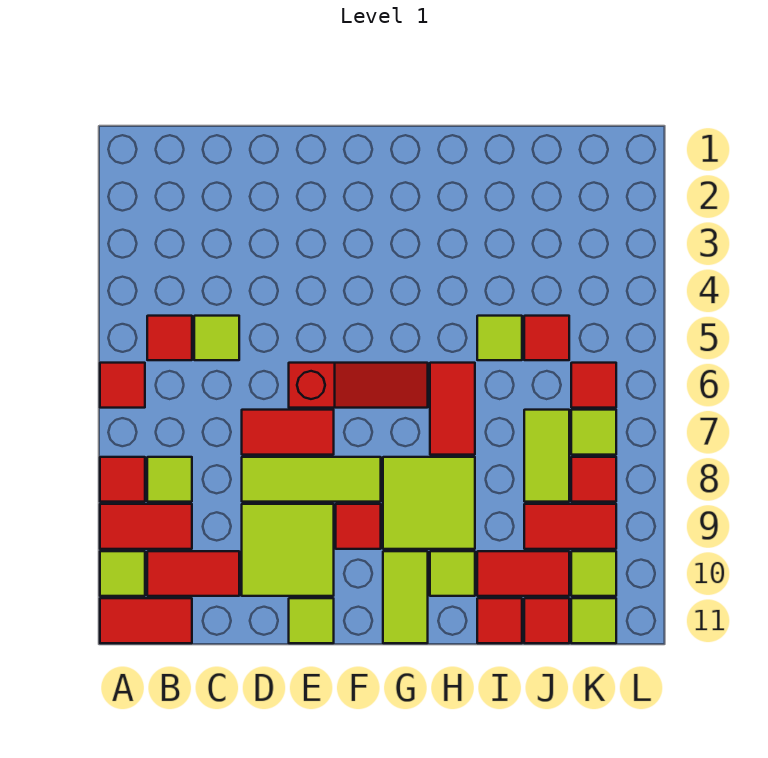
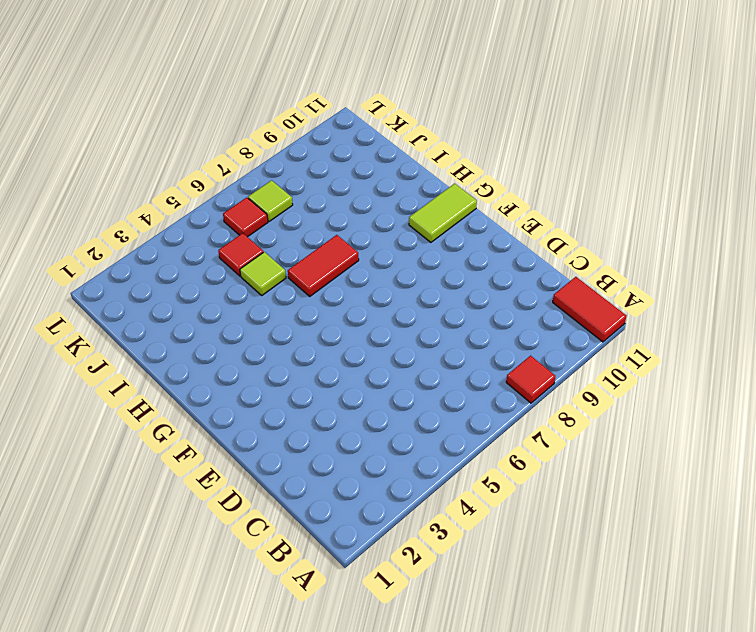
none -> red tile A6 level 1
none -> red tile A9:B9 level 1
none -> lime tile A10 level 1
none -> red tile B5 level 1

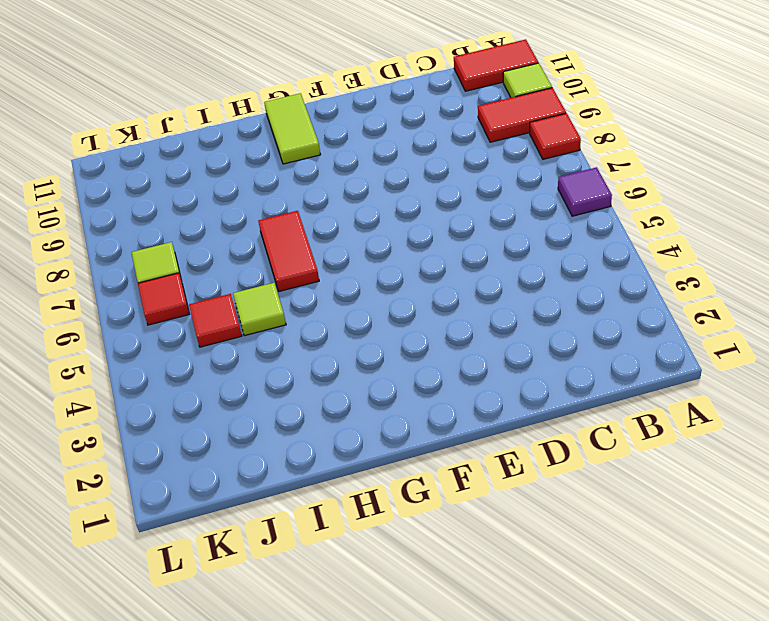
purple tile A6 level 1 -> red tile A6 level 1
none -> red tile B5 level 1
none -> lime tile B8 level 1
none -> red tile B10:C10 level 1
none -> lime tile C5 level 1

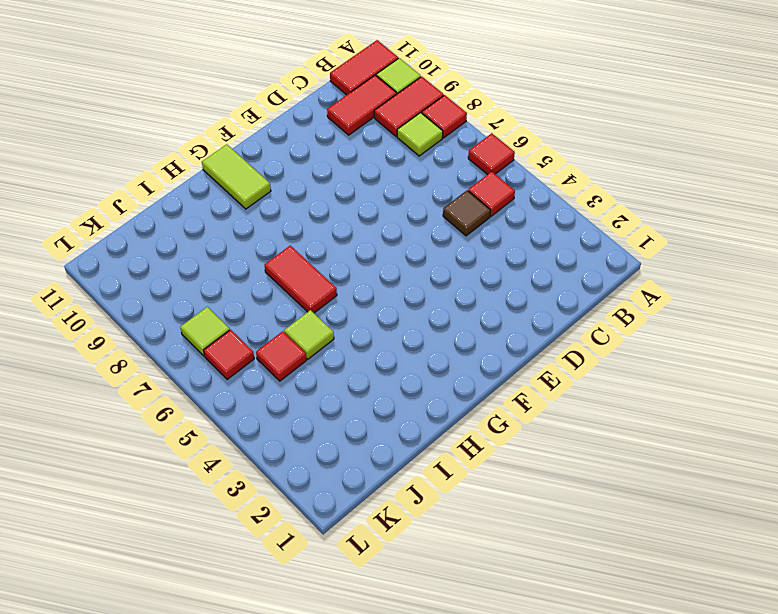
brown tile C5 level 1 -> lime tile C5 level 1
none -> red tile D7:E7 level 1
none -> lime tile D8:F8 level 1
none -> lime tile D9:E10 level 1
none -> red slope E6:G6 level 1 top E

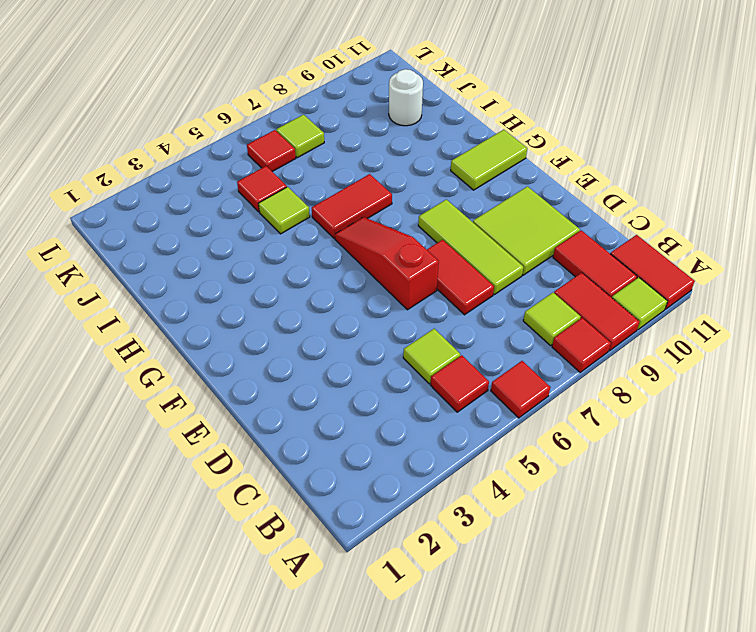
white round brick J10 level 1 -> red tile I10:J10 level 1
none -> lime tile E11 level 1
none -> red tile F9 level 1
none -> lime tile G8:H9 level 1
none -> lime tile H10 level 1

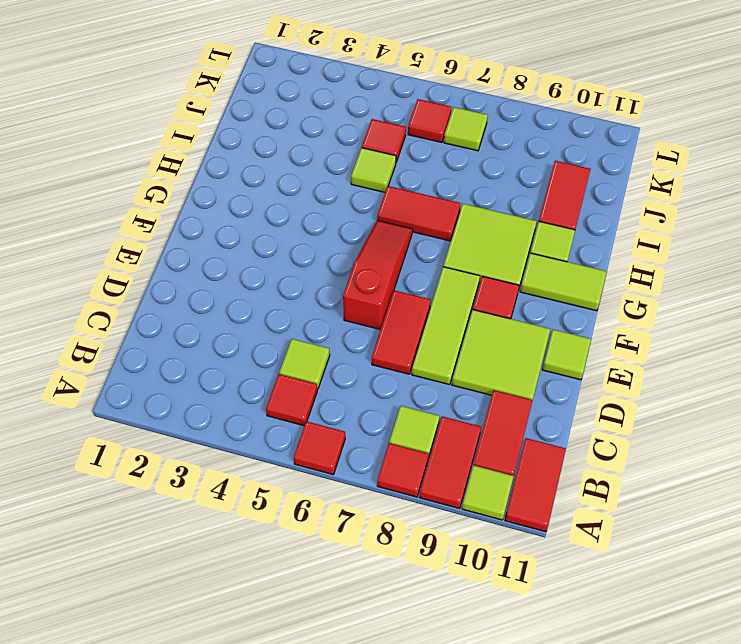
none -> red tile I11 level 1
none -> lime tile J7:J8 level 1
none -> red tile J9:K9 level 1
none -> red tile J11 level 1

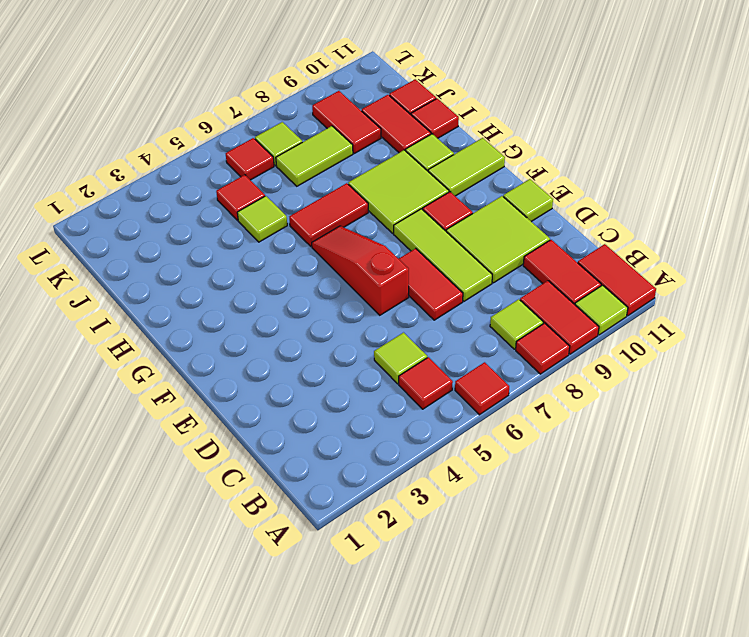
none -> red tile K8 level 1
none -> lime tile K10 level 1
none -> lime tile K11 level 1

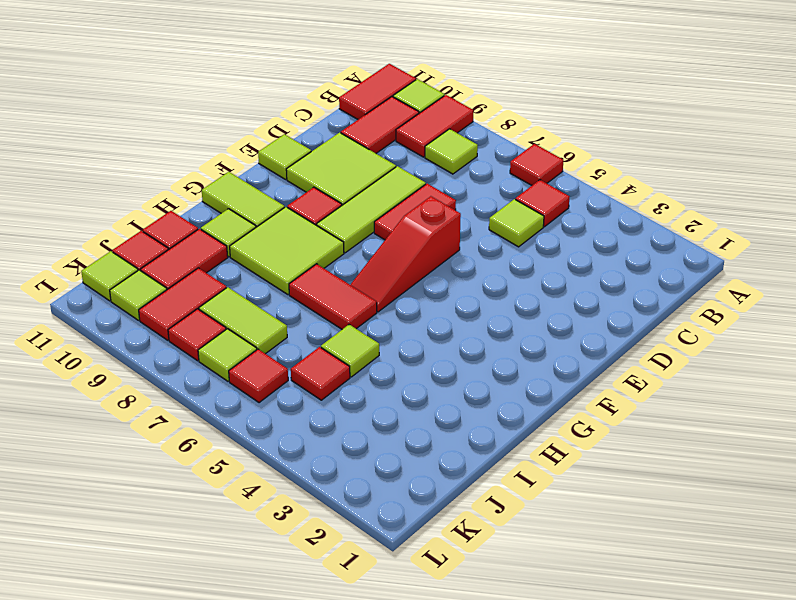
none -> red tile A8 level 1

